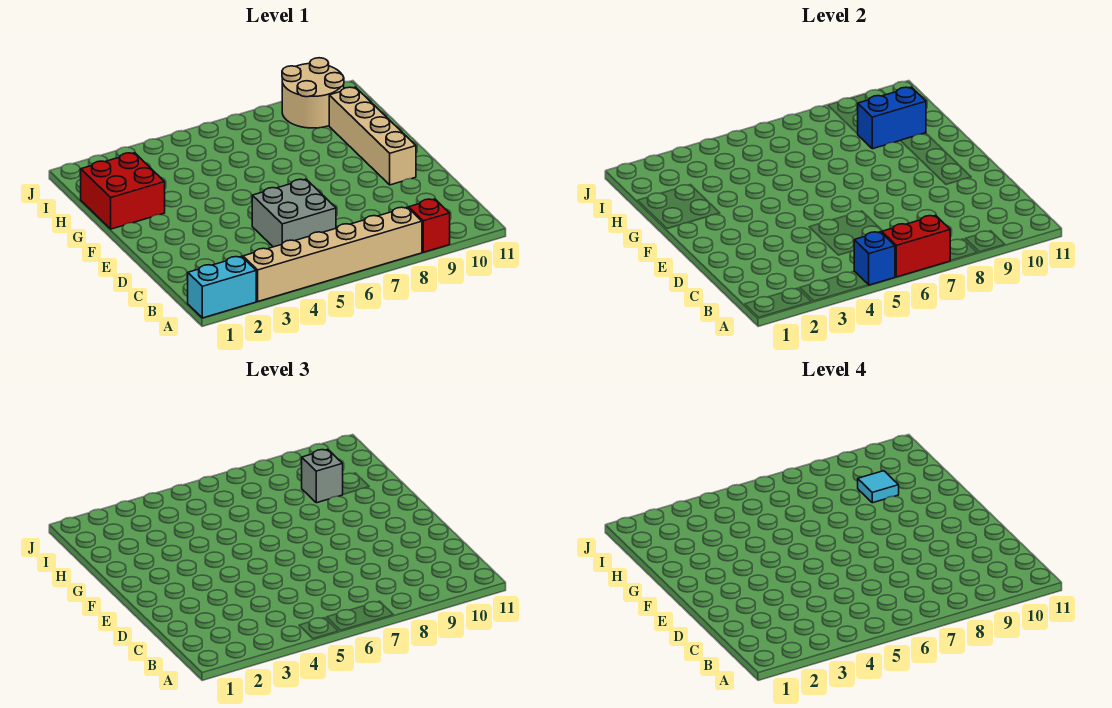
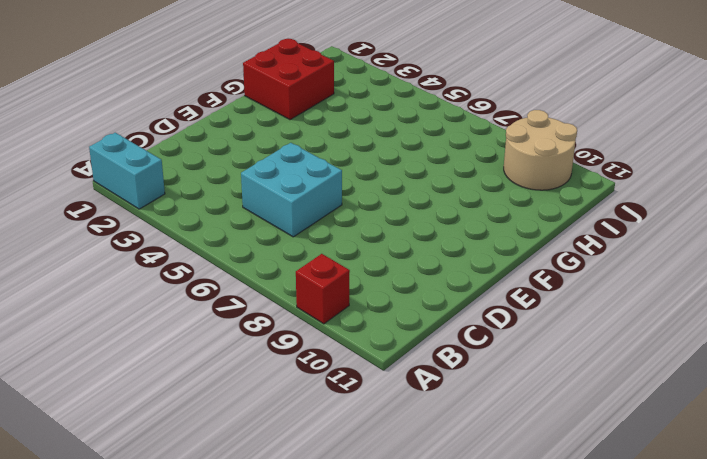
cyan brick C5:D6 level 1 -> grey brick C5:D6 level 1
none -> tan brick A3:A8 level 1
none -> tan brick E10:H10 level 1
none -> blue brick A5 level 2

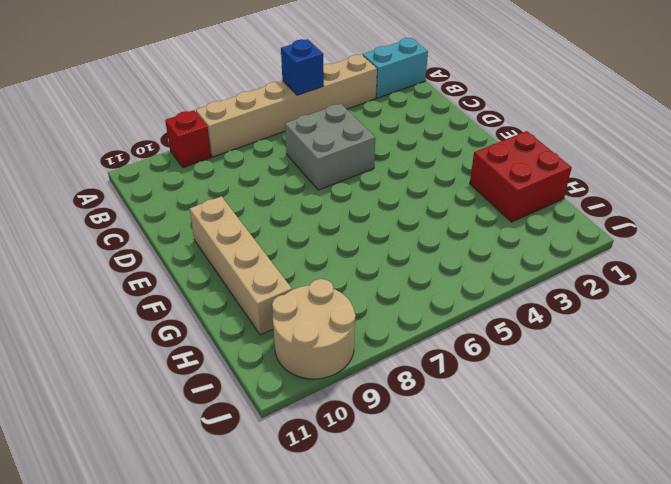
none -> red brick A6:A7 level 2
none -> blue brick H9:H10 level 2
none -> grey brick H9 level 3

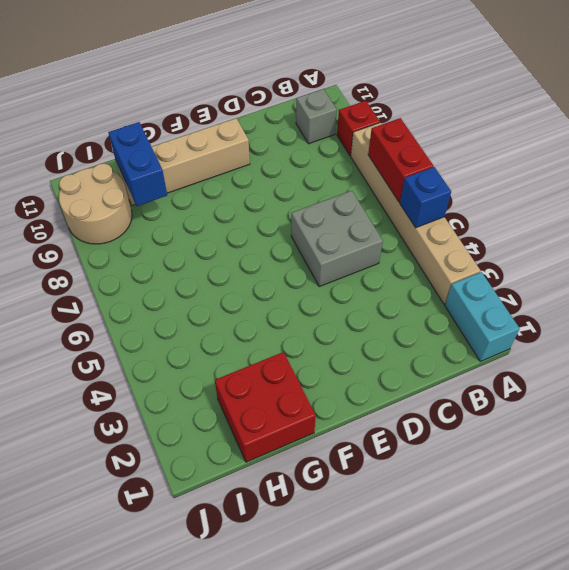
grey brick B10 level 1 -> grey brick H9 level 3
none -> cyan tile H9 level 4

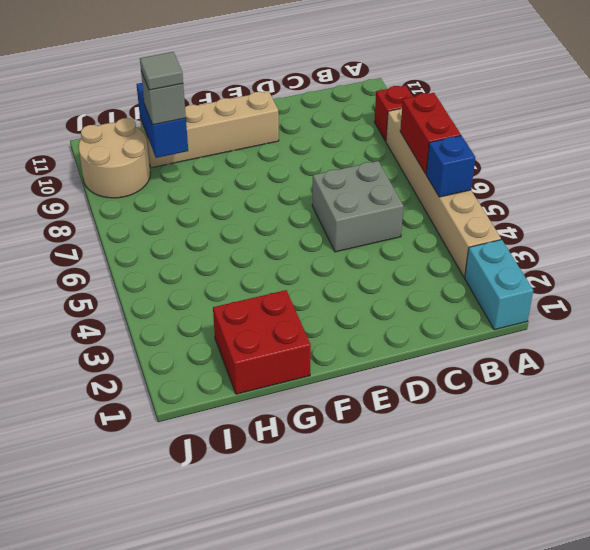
grey tile H9 level 4 -> cyan tile H9 level 4

